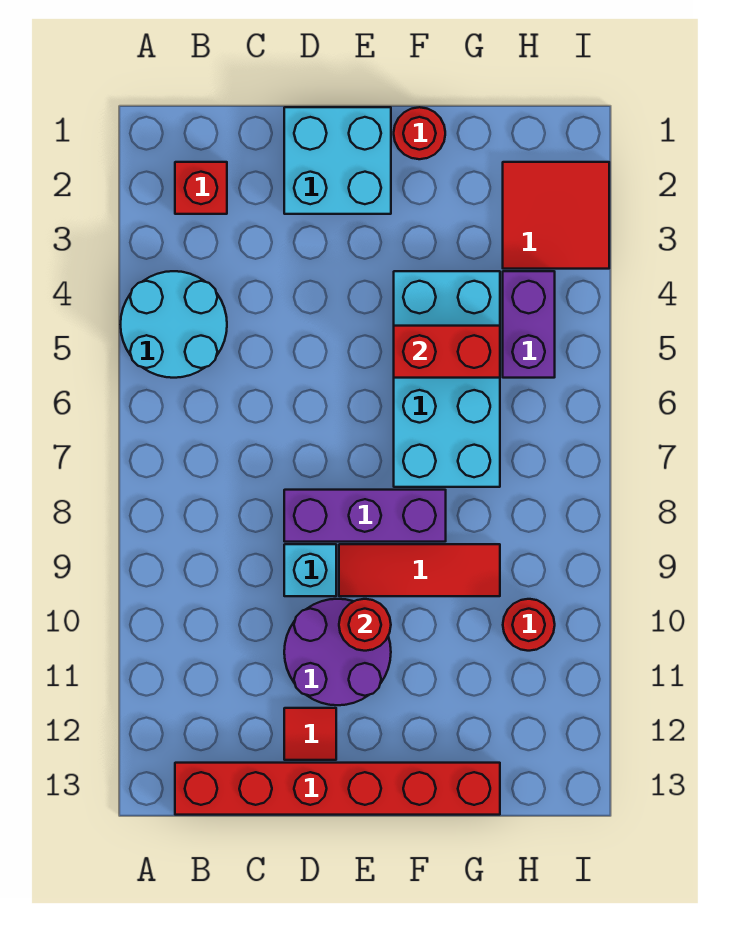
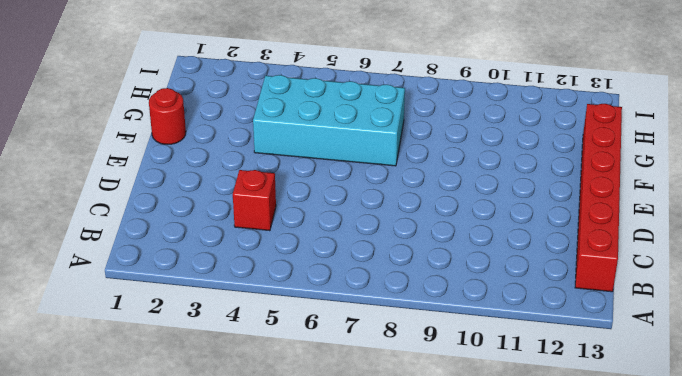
red brick C4 level 1 -> red brick B2 level 1
none -> cyan round brick A4:B5 level 1
none -> cyan brick D1:E2 level 1
none -> purple brick D8:F8 level 1

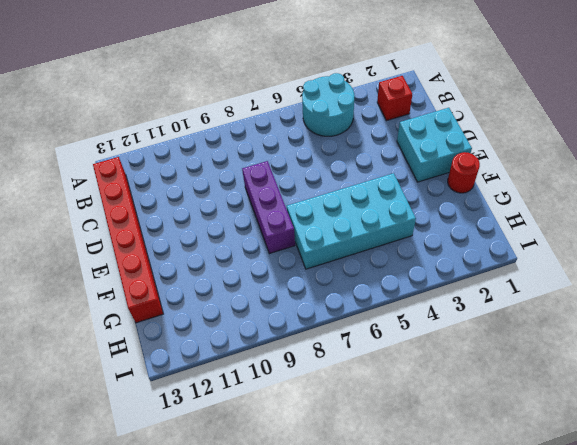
none -> cyan brick D9 level 1
none -> purple round brick D10:E11 level 1
none -> red tile D12 level 1

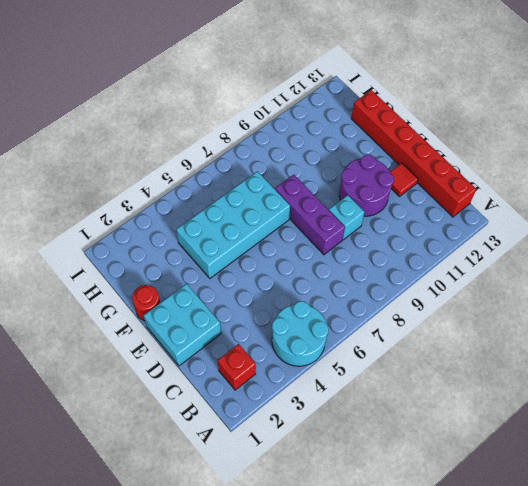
none -> red tile E9:G9 level 1
none -> red tile H2:I3 level 1
none -> purple brick H4:H5 level 1

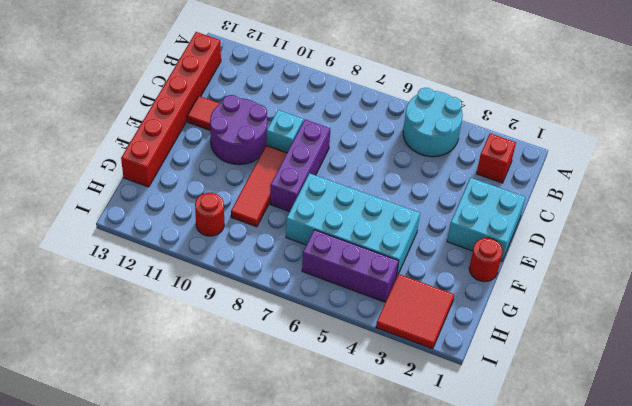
purple brick H4:H6 level 1 -> purple brick H4:H5 level 1
none -> red round brick E10 level 2
none -> red brick F5:G5 level 2

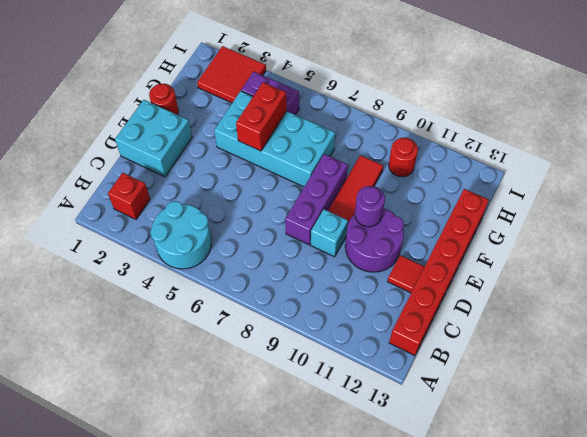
purple round brick E10 level 2 -> red round brick E10 level 2

